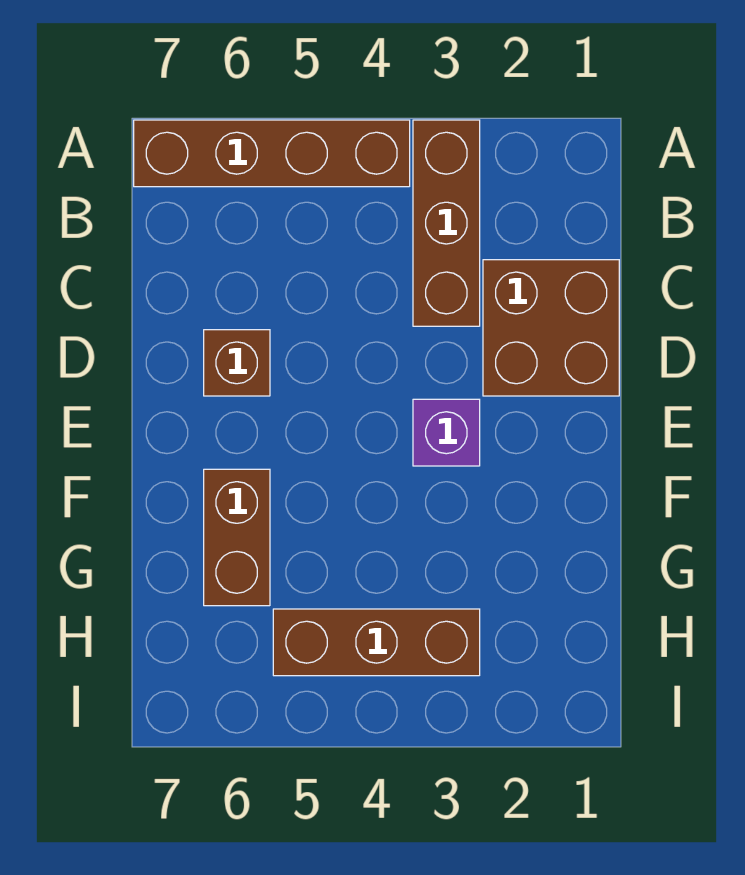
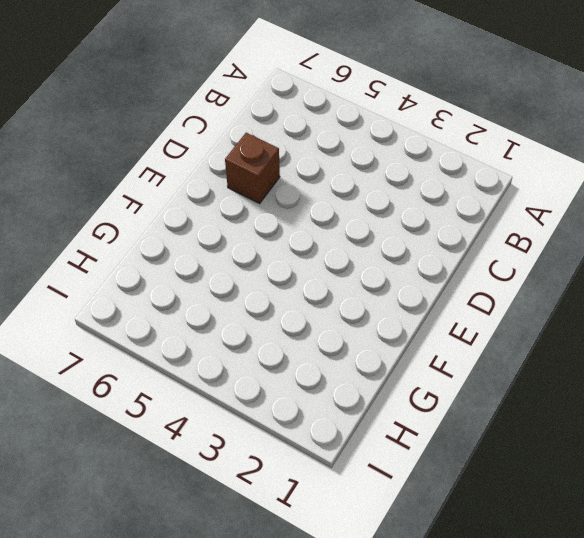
none -> brown brick A3:C3 level 1
none -> brown brick A4:A7 level 1

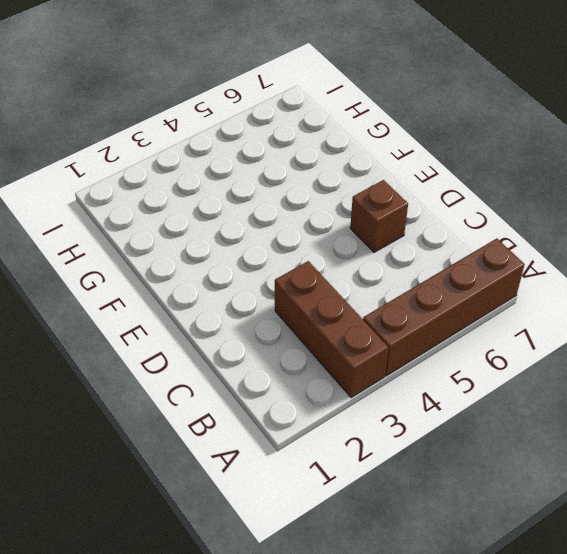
none -> brown brick C1:D2 level 1
none -> purple brick E3 level 1

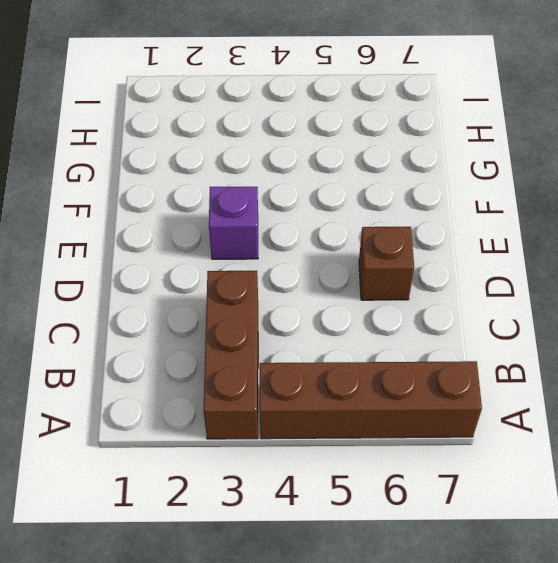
none -> brown brick C1:D2 level 1
none -> brown brick F6:G6 level 1

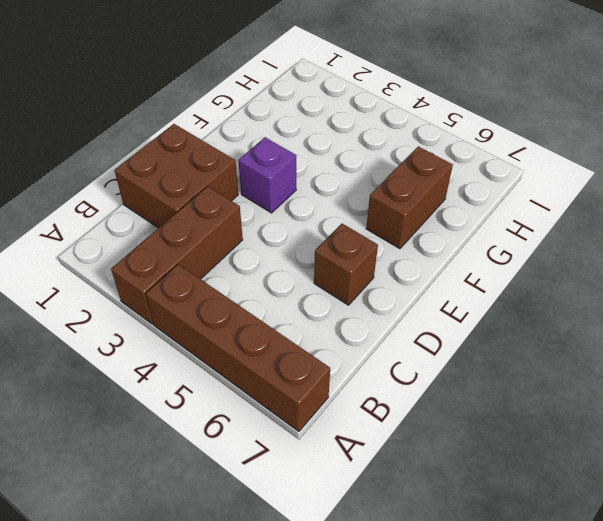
none -> brown brick H3:H5 level 1

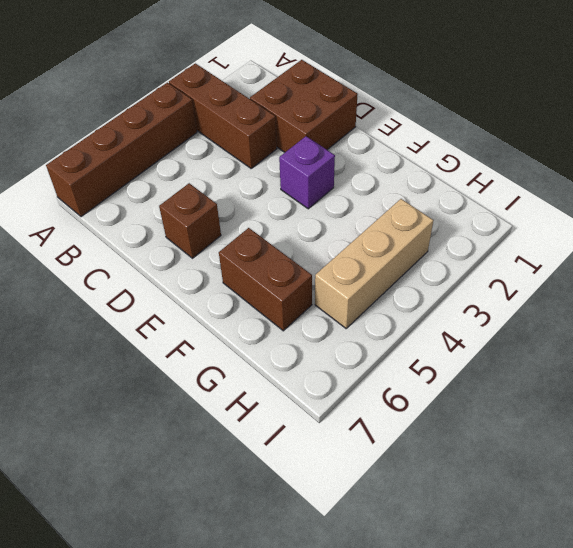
tan brick H3:H5 level 1 -> brown brick H3:H5 level 1

